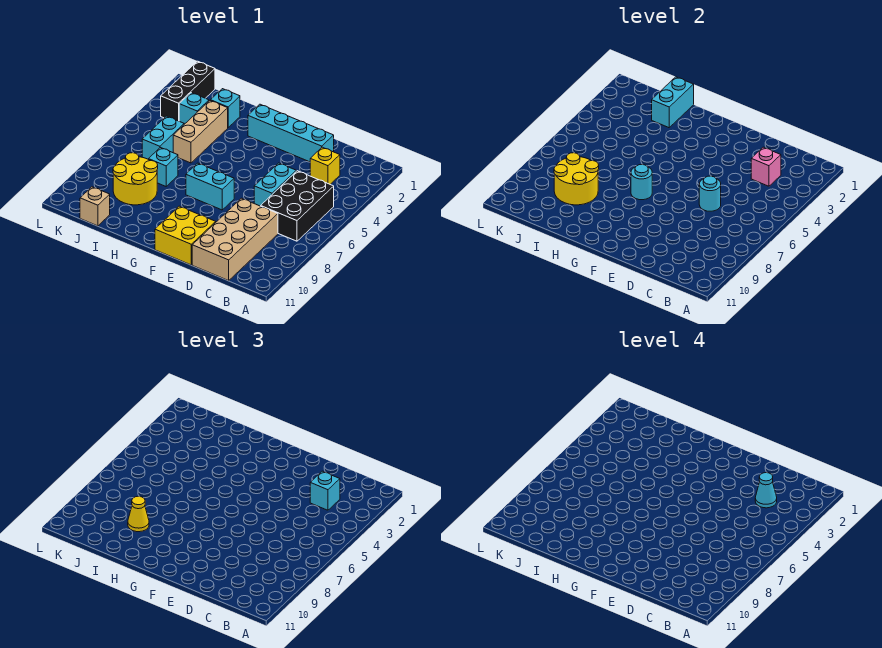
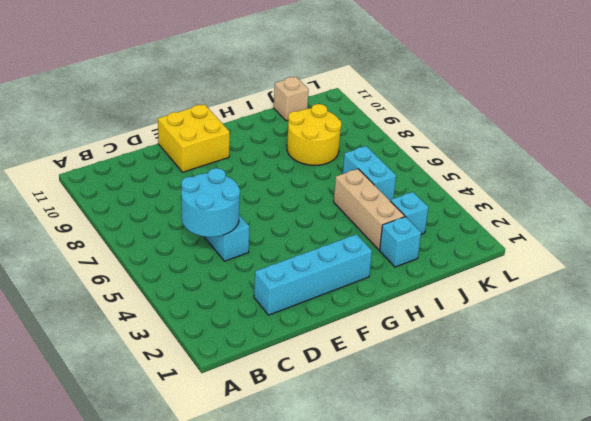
cyan round brick C5:D6 level 2 -> cyan round brick D6 level 2
none -> black brick B5:C7 level 1
none -> yellow brick C3 level 1
none -> tan brick C8:D11 level 1

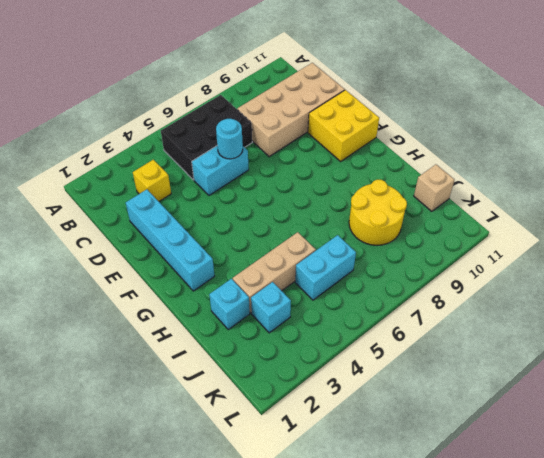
none -> cyan brick F7:G7 level 1
none -> cyan brick I7 level 1
none -> black brick K1:K3 level 1

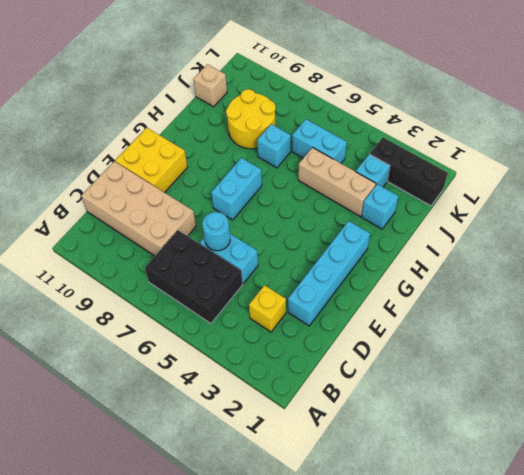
none -> pink brick C3 level 2
none -> cyan round brick G7 level 2
none -> cyan brick I1:I2 level 2

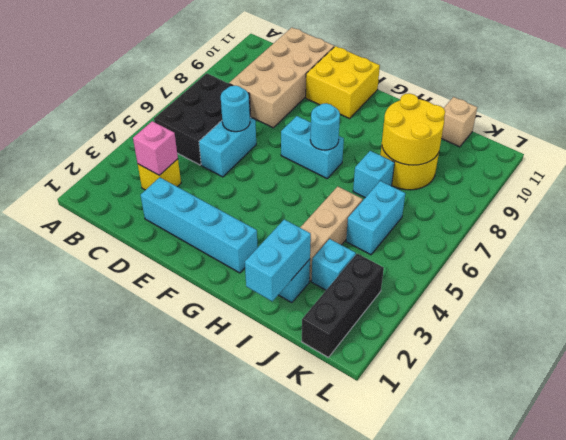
none -> cyan brick C3 level 3
none -> yellow cone I9 level 3
none -> cyan cone C3 level 4

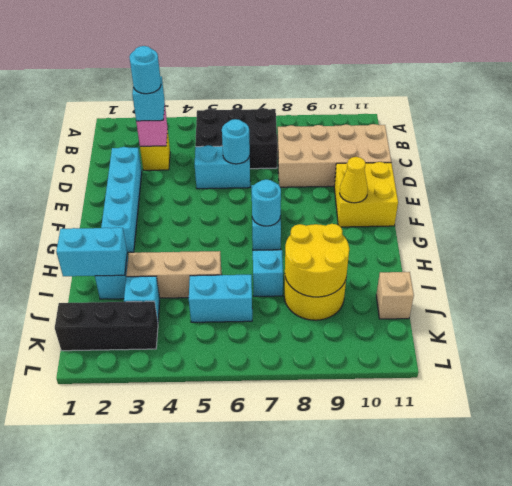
cyan round brick C3 level 4 -> cyan cone C3 level 4
yellow cone F10 level 2 -> yellow cone I9 level 3

